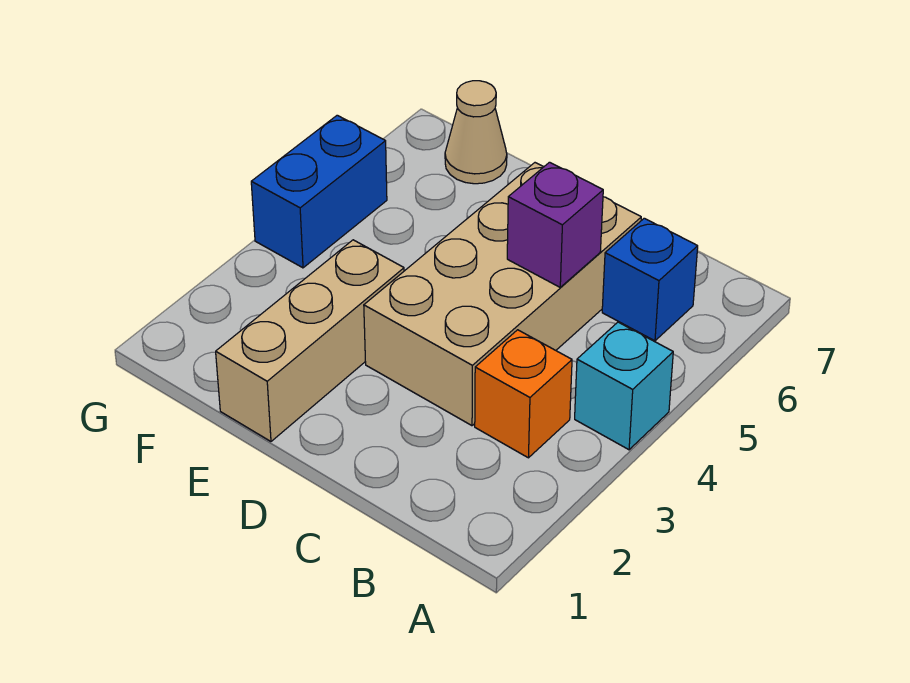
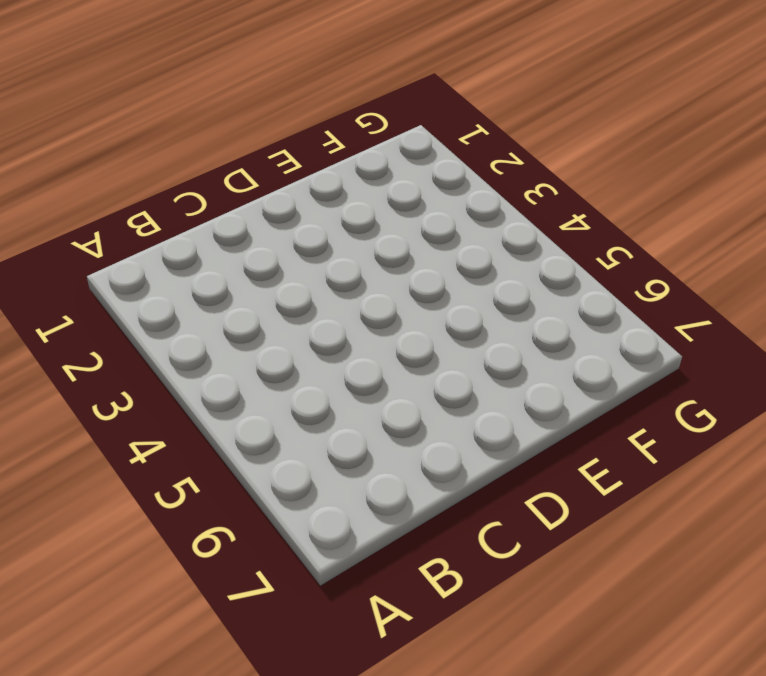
none -> cyan brick A4 level 1
none -> orange brick B3 level 1

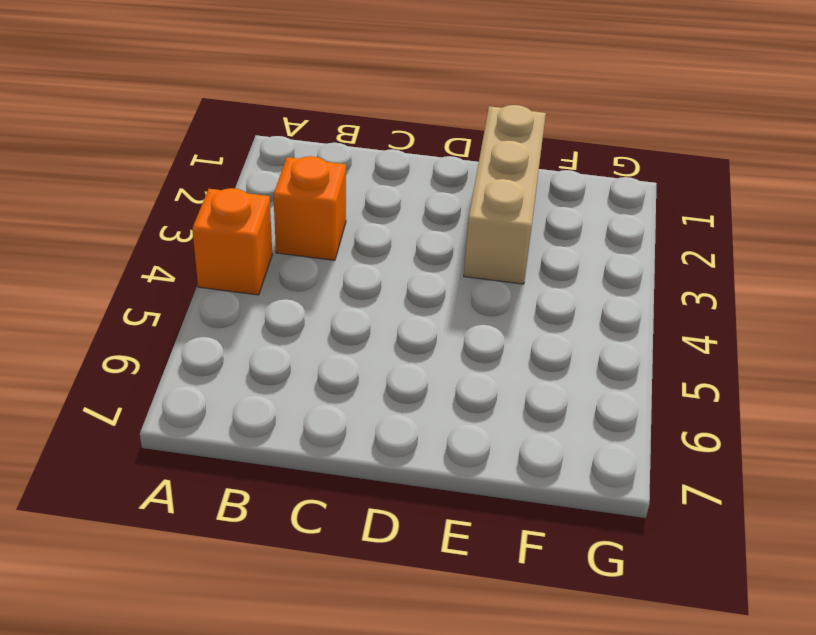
orange brick A4 level 1 -> cyan brick A4 level 1
none -> blue brick B6 level 1
none -> tan brick C3:D6 level 1

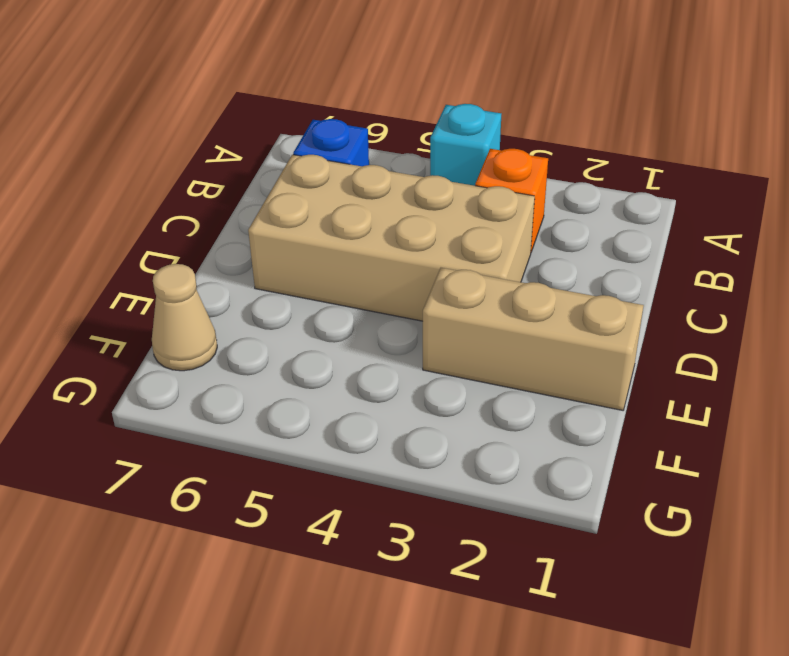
none -> blue brick G4:G5 level 1
none -> purple brick C5 level 2

